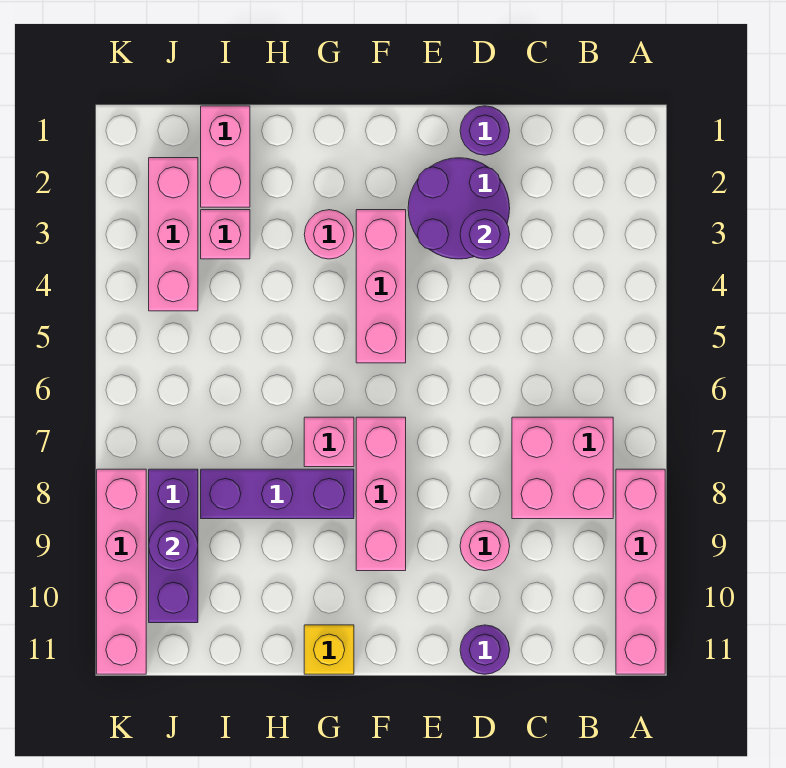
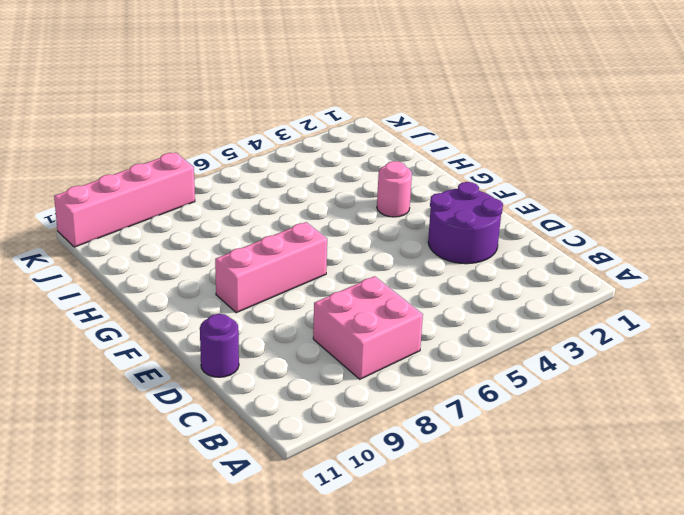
none -> pink brick A8:A11 level 1
none -> purple round brick D1 level 1
none -> pink round brick D9 level 1

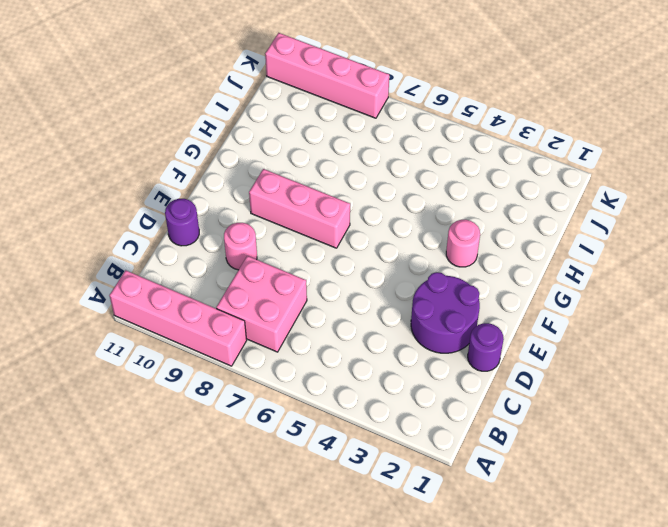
none -> pink brick F3:F5 level 1
none -> pink brick G7 level 1
none -> purple brick G8:I8 level 1

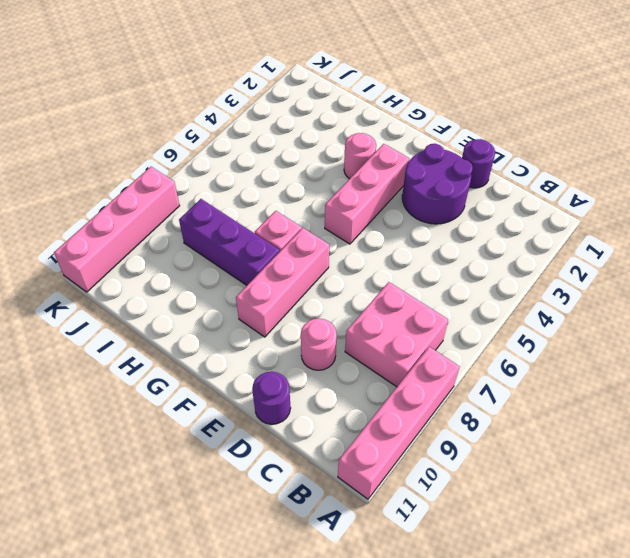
none -> yellow brick G11 level 1
none -> pink brick I1:I2 level 1
none -> pink brick I3 level 1

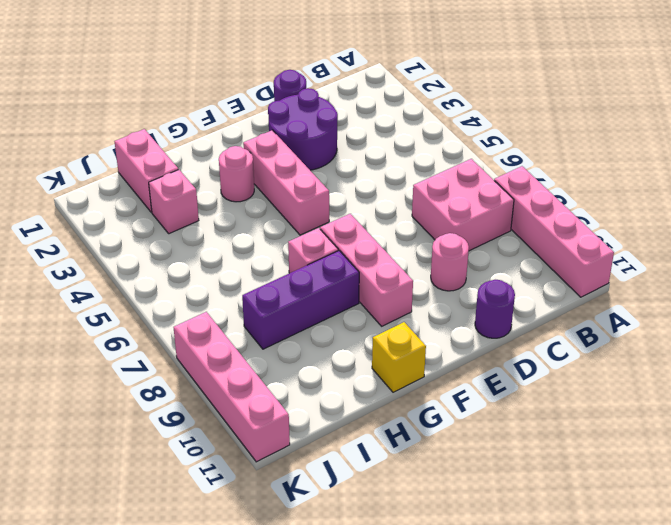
none -> pink brick J2:J4 level 1
none -> purple brick J8:J10 level 1
none -> purple round brick D3 level 2

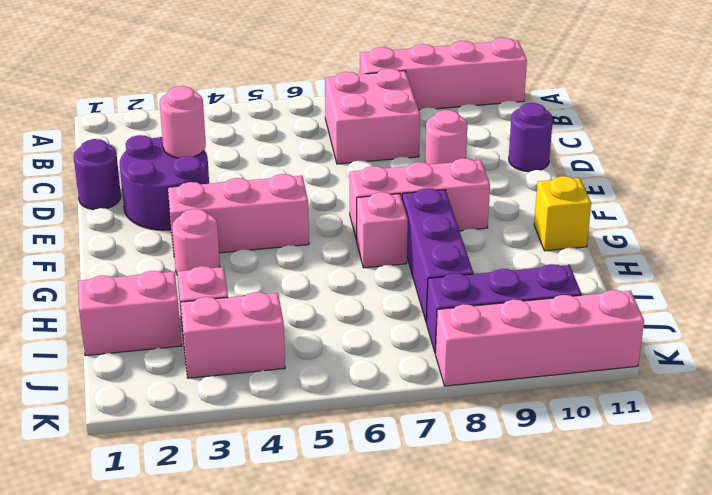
pink round brick D3 level 2 -> purple round brick D3 level 2
pink brick J3:J4 level 1 -> pink brick J2:J4 level 1
none -> purple round brick J9 level 2

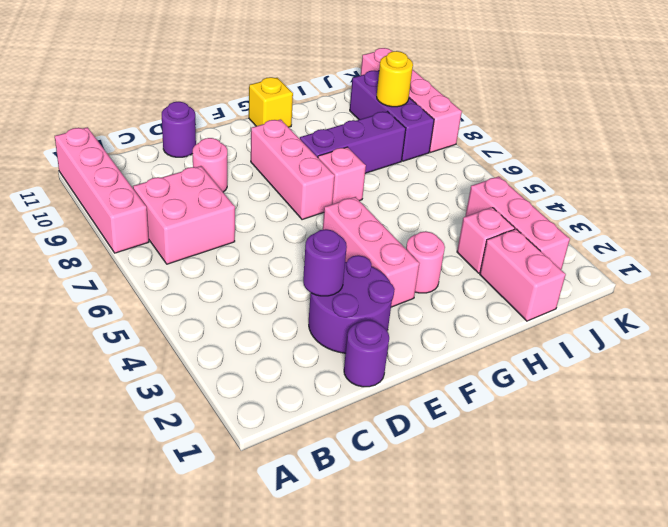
yellow round brick J9 level 2 -> purple round brick J9 level 2

